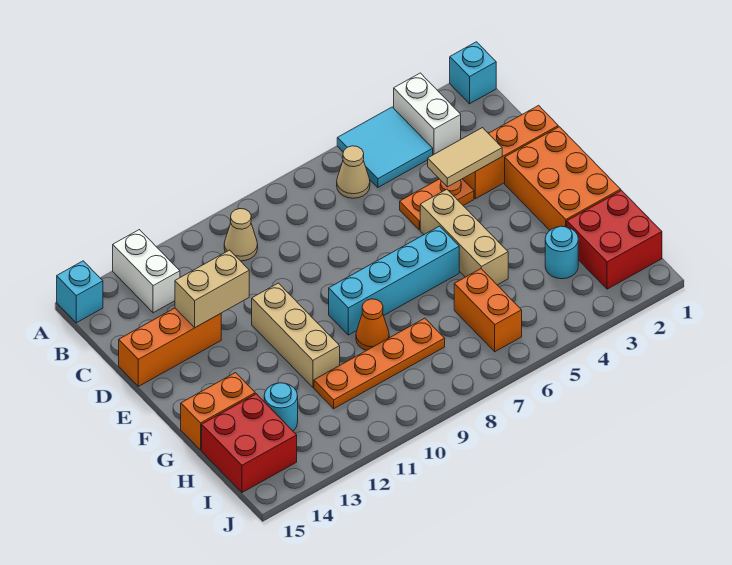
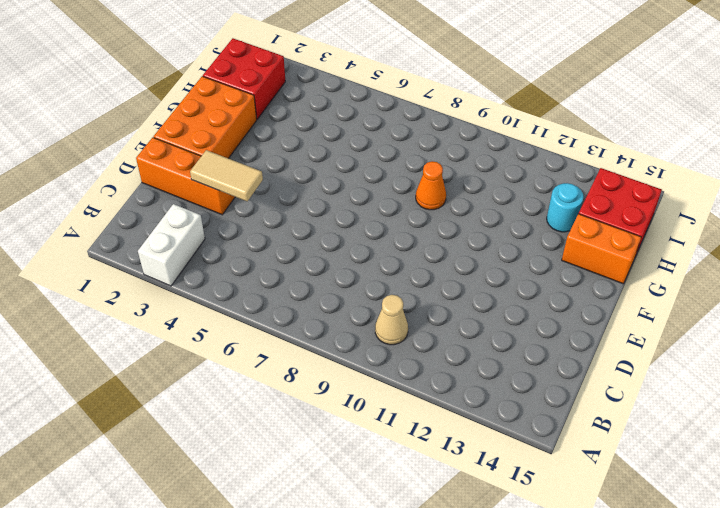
none -> cyan brick A1 level 1
none -> cyan tile A4:B5 level 1
none -> white brick A13:B13 level 1

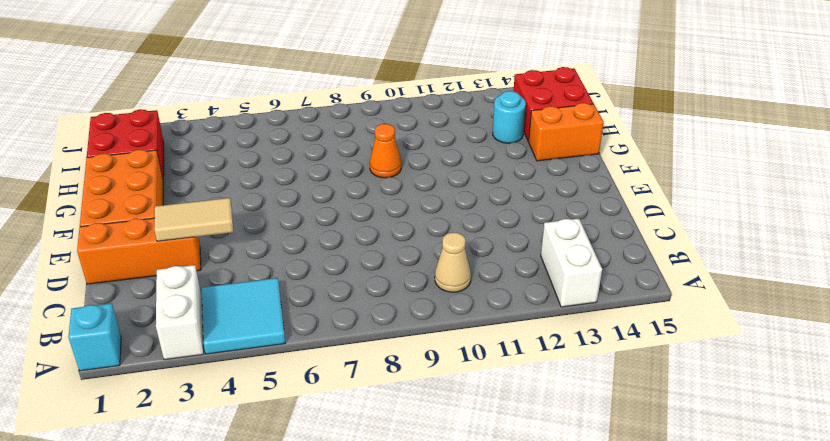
none -> cyan brick A15 level 1
none -> tan cone B6 level 1
none -> orange plate D4:D5 level 1

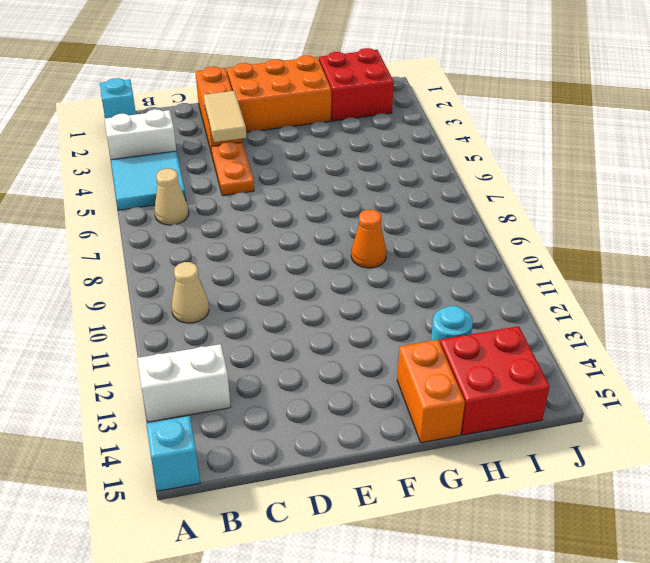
none -> orange brick D13:D15 level 1
none -> tan brick E5:G5 level 1
none -> tan brick E11:G11 level 1

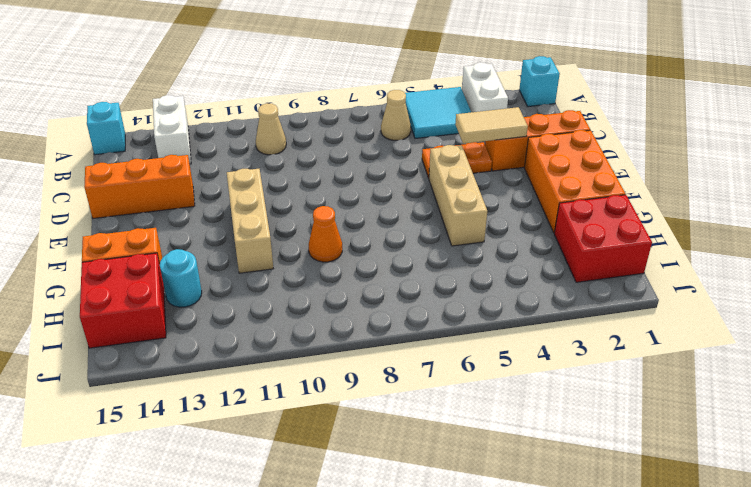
none -> cyan brick F6:F9 level 1
none -> cyan round brick H3 level 1
none -> orange brick H6:I6 level 1

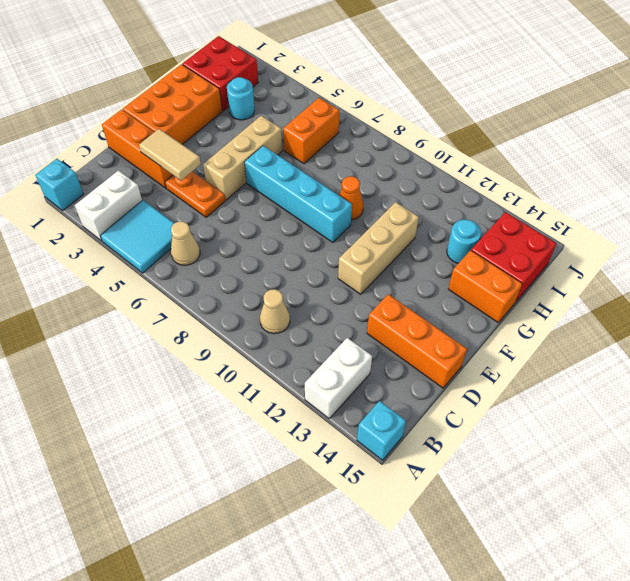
none -> orange plate H8:H11 level 1
none -> tan brick D12:D13 level 2

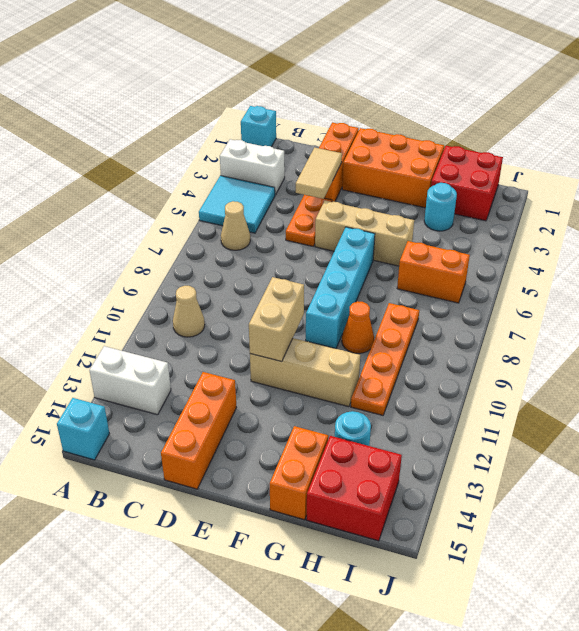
tan brick E10:E11 level 2 -> tan brick D12:D13 level 2

